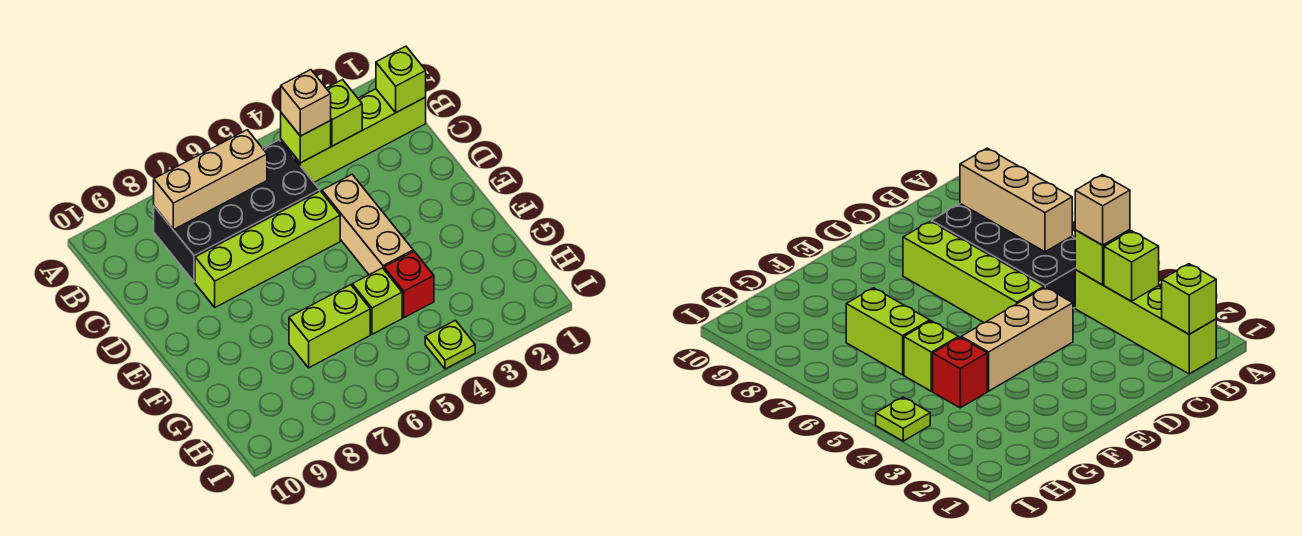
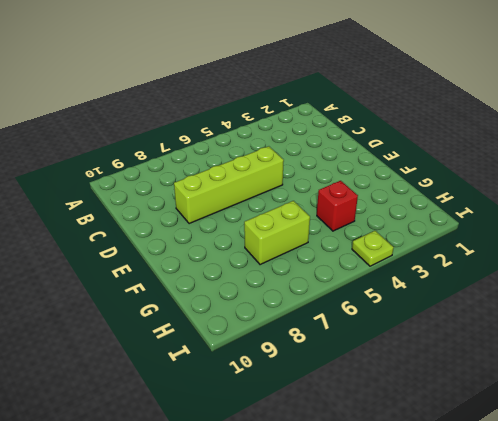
none -> lime brick B1:B4 level 1
none -> black brick B5:C8 level 1
none -> tan brick D4:F4 level 1

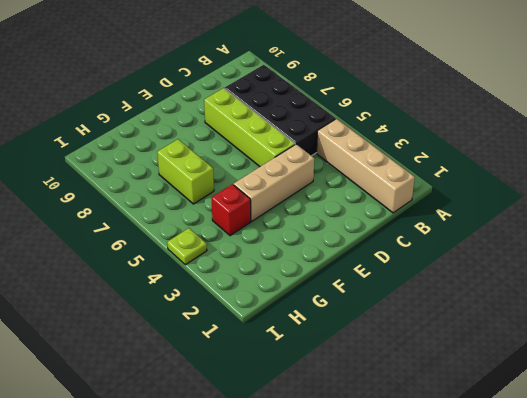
tan brick B1:B4 level 1 -> lime brick B1:B4 level 1
none -> lime brick G5 level 1
none -> lime brick B1 level 2
none -> lime brick B3 level 2

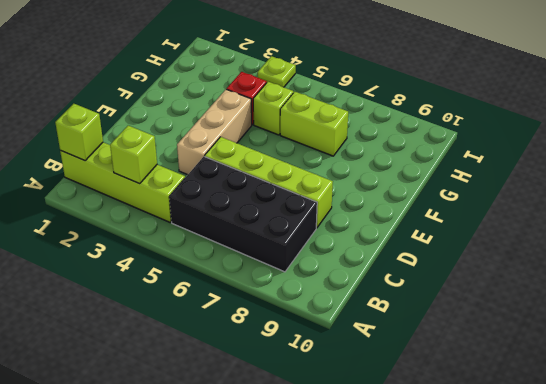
none -> lime brick B4 level 2
none -> tan brick B6:B8 level 2
none -> tan brick B4 level 3

